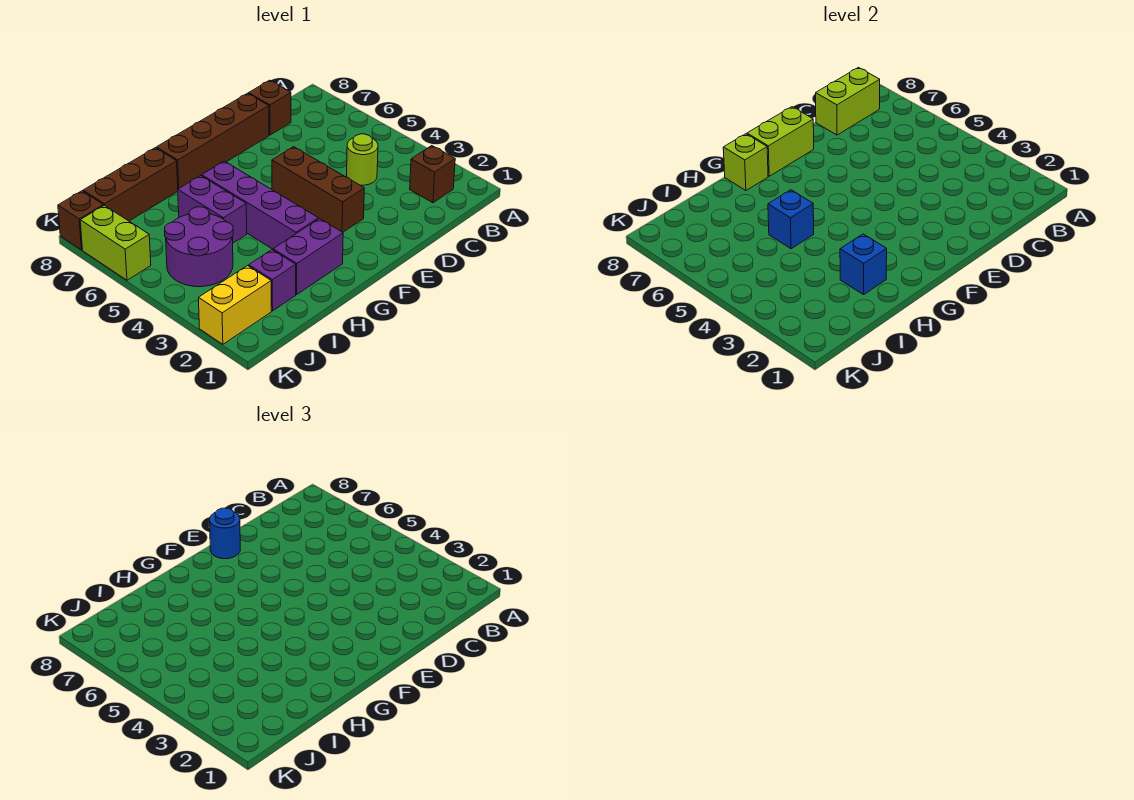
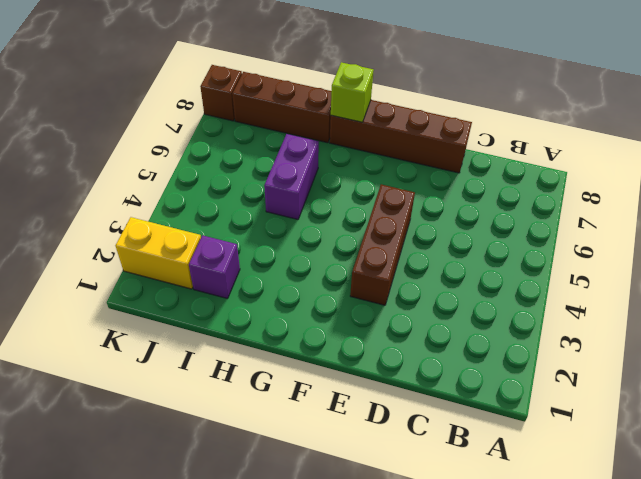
none -> brown brick B2 level 1
none -> lime round brick C4 level 1
none -> brown brick C8 level 1

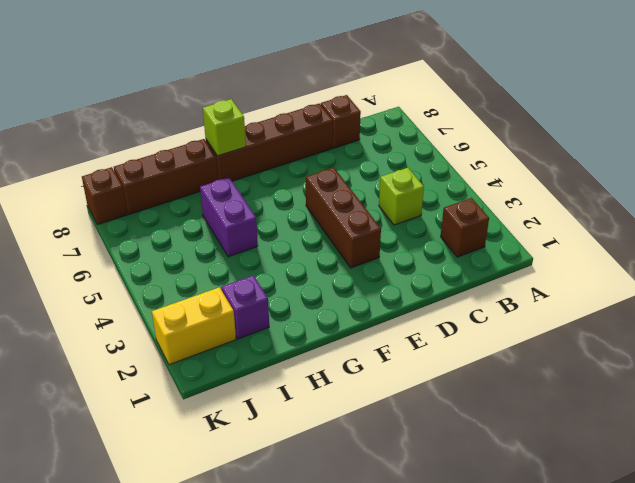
lime brick C4 level 1 -> lime round brick C4 level 1
none -> purple brick G2:H2 level 1
none -> purple brick G3:G6 level 1
none -> purple round brick I4:J5 level 1

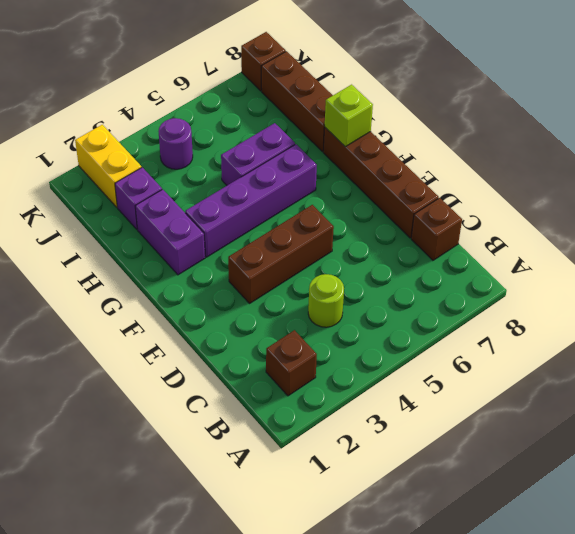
purple round brick J4 level 1 -> purple round brick I4:J5 level 1
none -> lime brick K6:K7 level 1
none -> lime brick B8:C8 level 2
none -> lime brick E8:F8 level 2

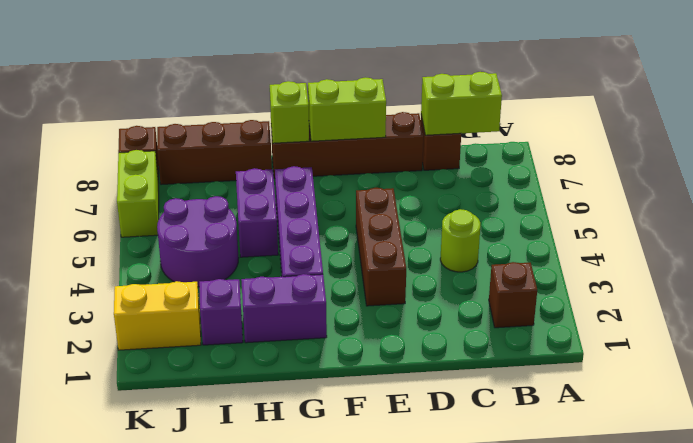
none -> blue brick H2 level 2
none -> blue brick H5 level 2
none -> blue round brick E8 level 3

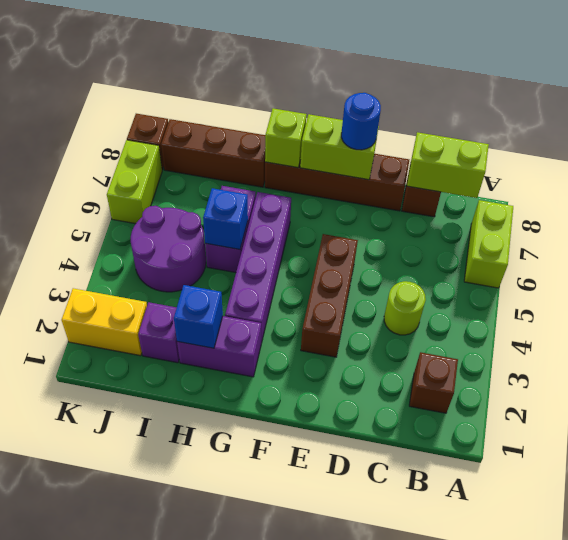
lime brick A6:A7 level 1 -> none

